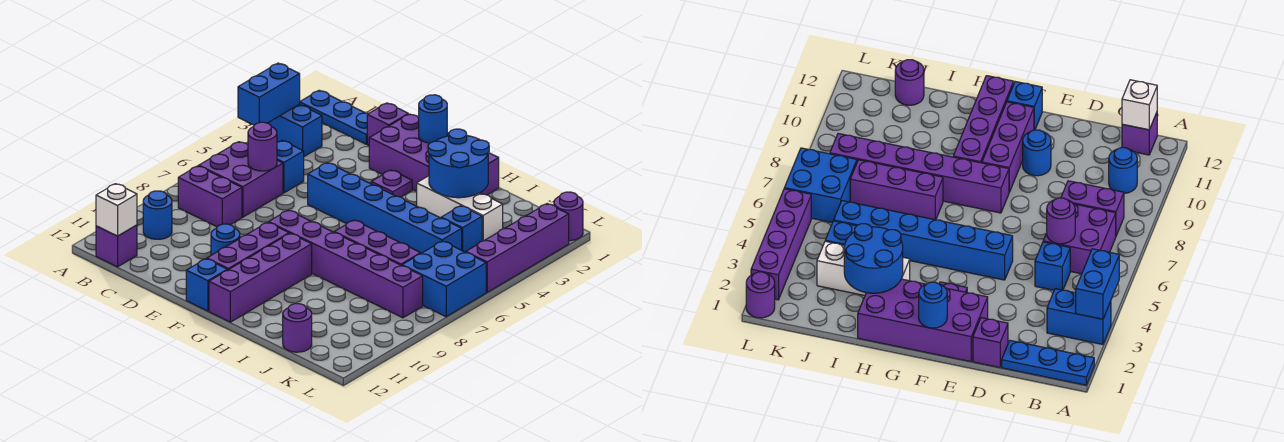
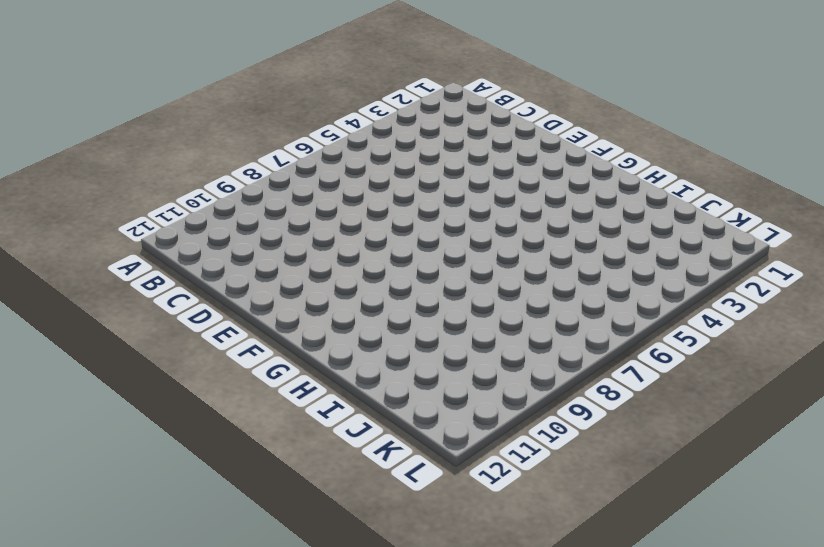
none -> blue plate A1:C1 level 1
none -> blue brick A3:B3 level 1
none -> purple brick B6:C7 level 1

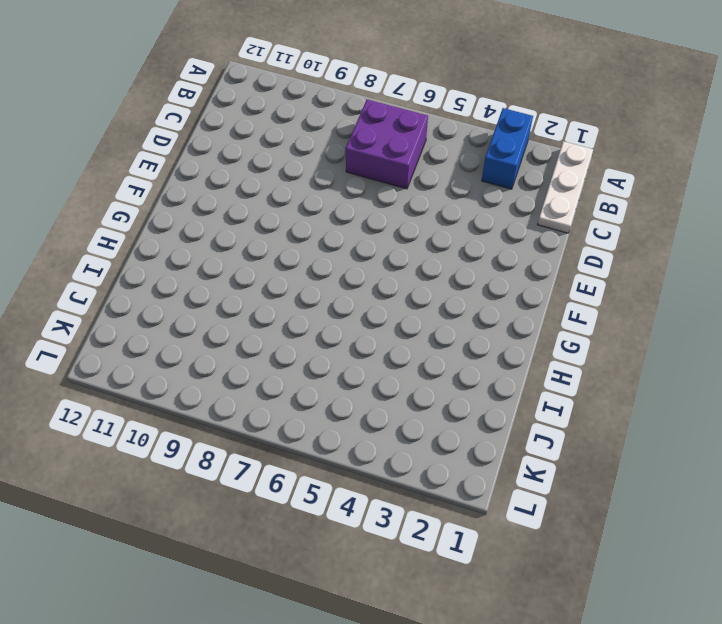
white plate A1:C1 level 1 -> blue plate A1:C1 level 1
none -> purple brick B8:C8 level 1
none -> blue round brick B10 level 1
none -> purple brick B12 level 1

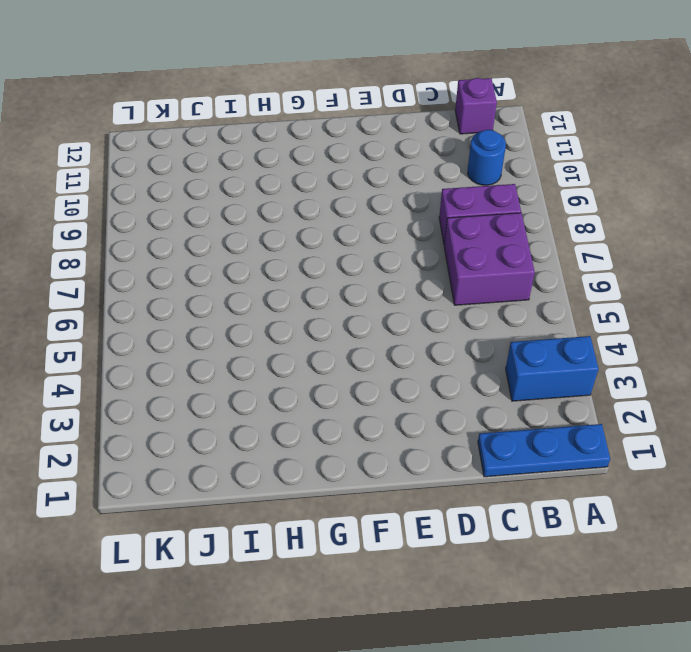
none -> blue brick C5 level 1
none -> purple brick D1 level 1
none -> purple brick E1:H2 level 1

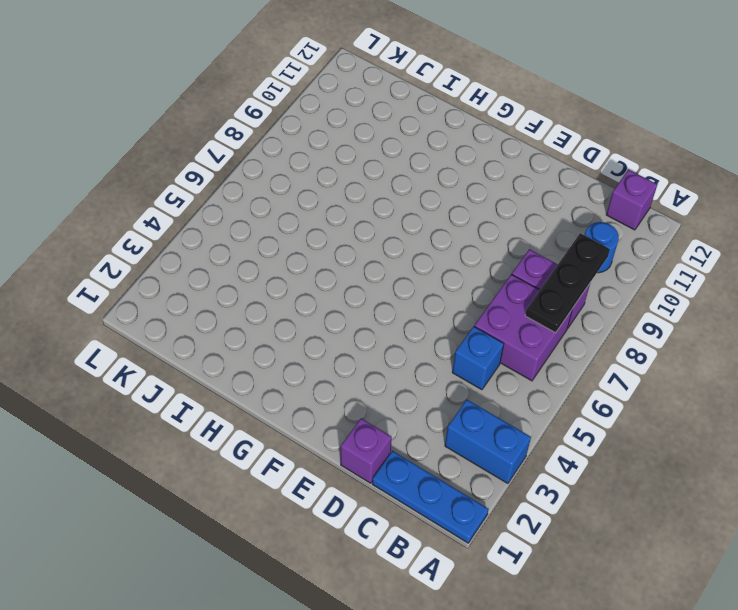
black plate B7:B9 level 2 -> none
none -> purple brick E1:H2 level 1
none -> blue brick E5:J5 level 1
none -> blue round brick E10 level 1

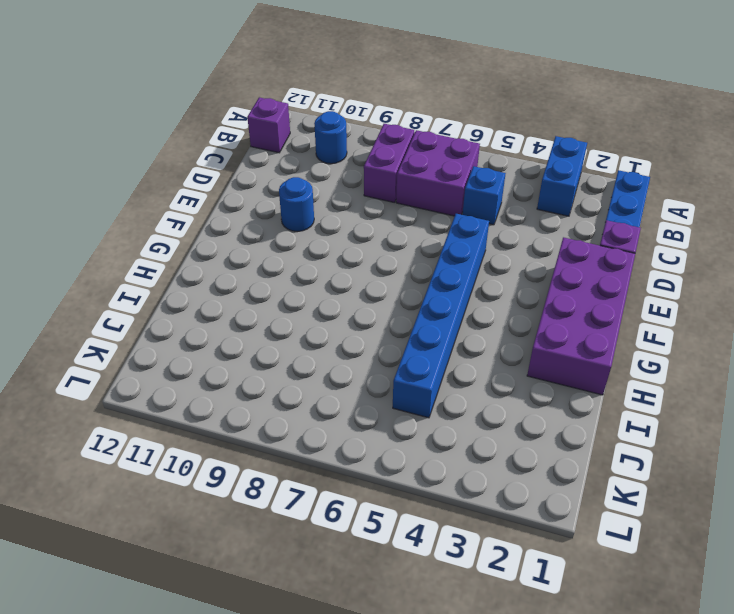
none -> purple plate F3 level 1
none -> purple brick F8:K8 level 1
none -> purple brick F9:F11 level 1

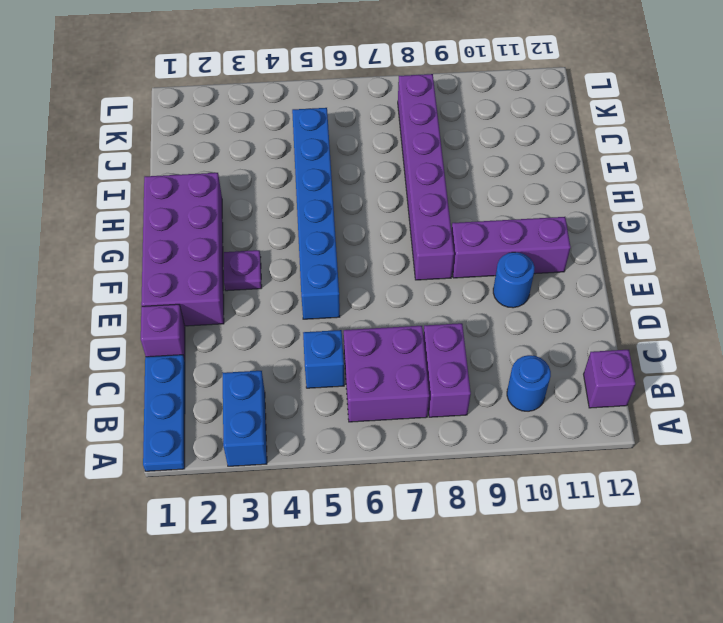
none -> blue brick F12 level 1
none -> purple brick G9:G12 level 1
none -> white brick H3:J3 level 1

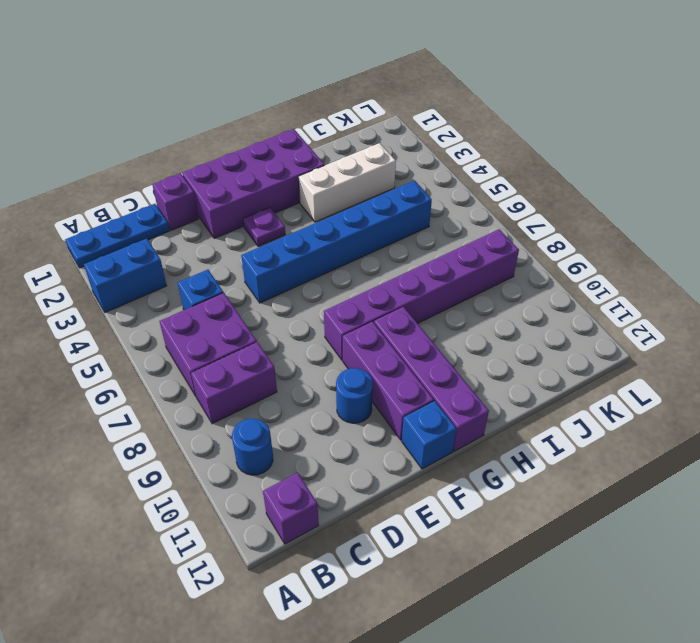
none -> purple brick H7:J7 level 1
none -> blue brick J4 level 1
none -> purple round brick J12 level 1

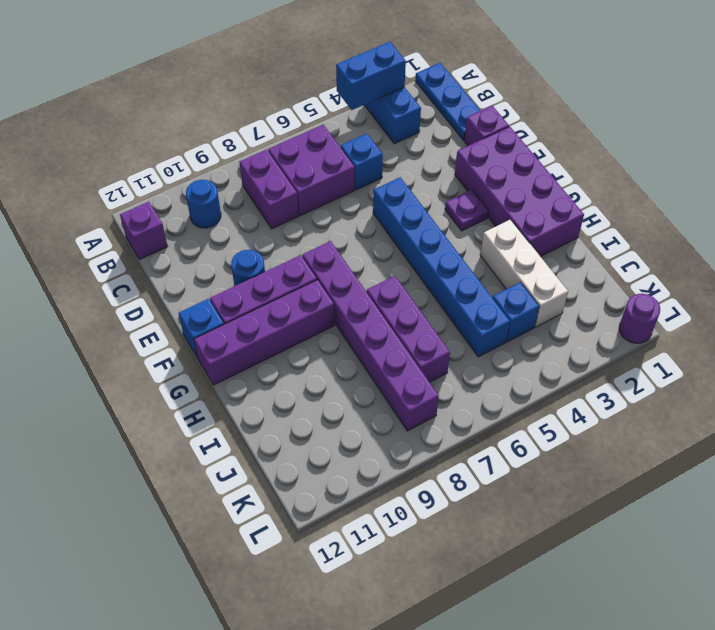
none -> purple round brick J12 level 1
none -> blue brick K6:L7 level 1
none -> purple brick L2:L5 level 1

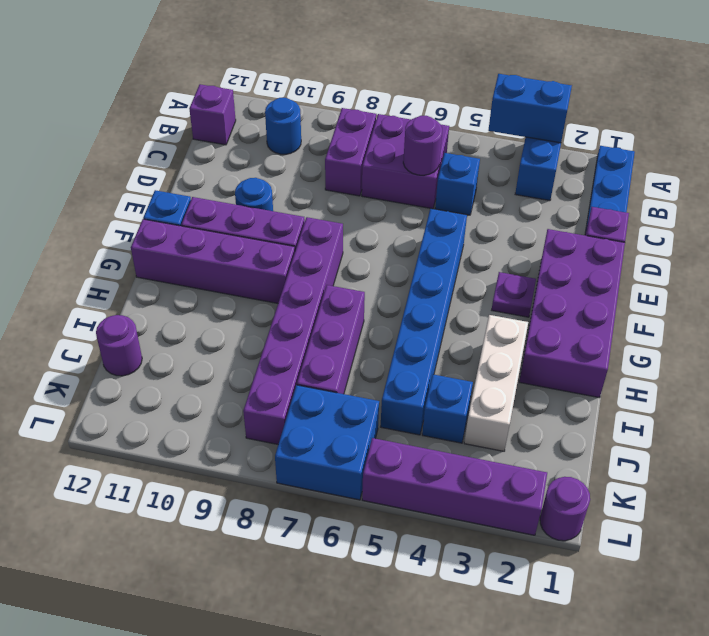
none -> white brick B12 level 2
none -> blue round brick F1 level 2
none -> blue round brick H2:I3 level 2

